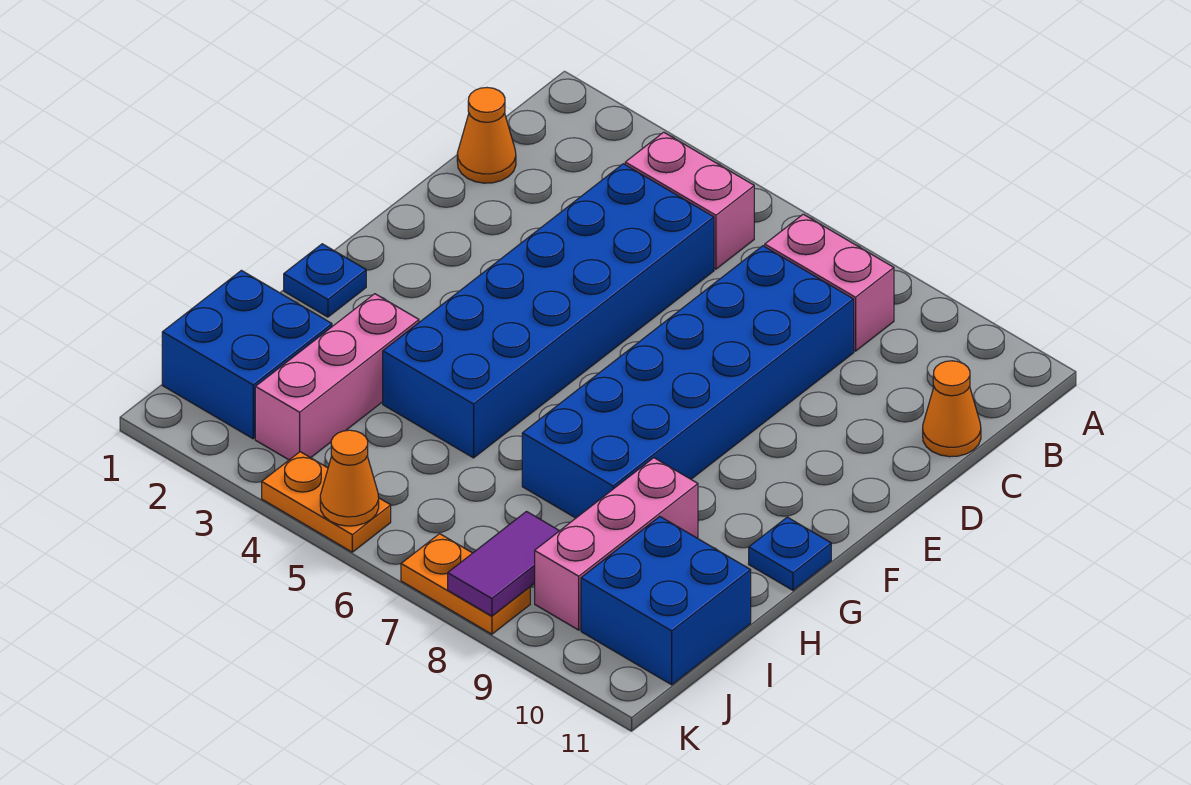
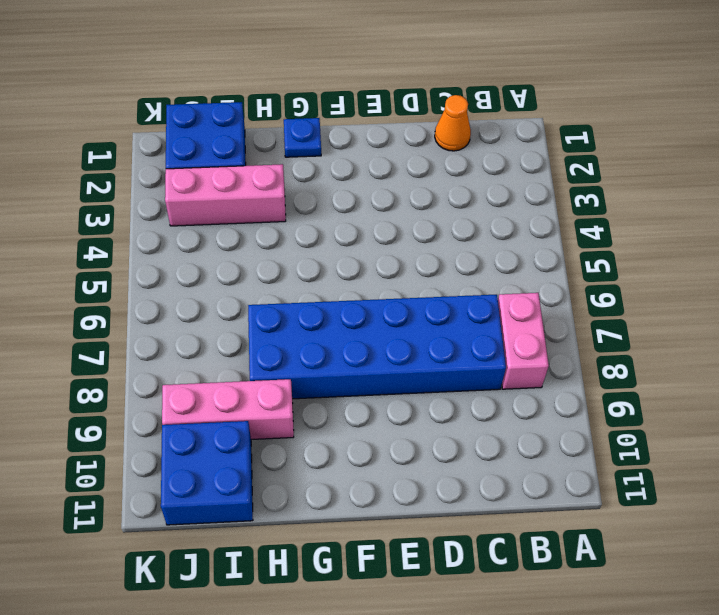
none -> pink brick B4:B5 level 1
none -> blue brick C4:H5 level 1
none -> orange cone C11 level 1

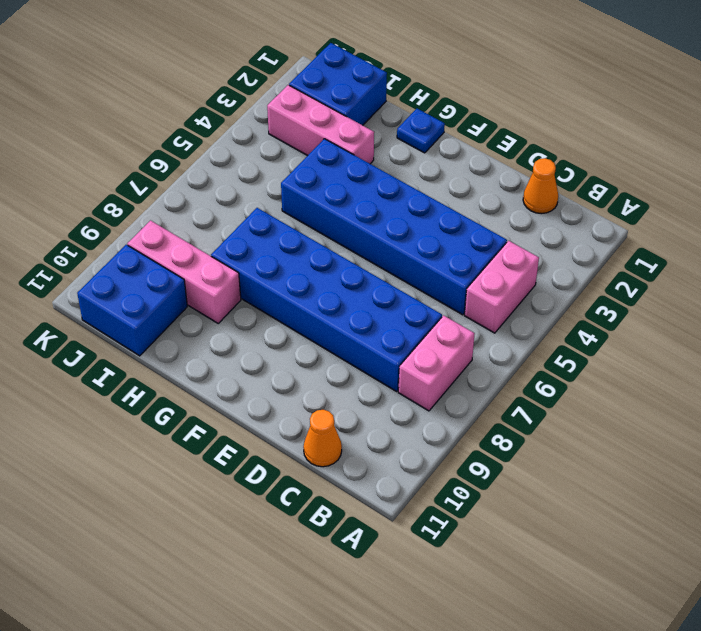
none -> blue plate G11 level 1
none -> orange plate K4:K5 level 1
none -> orange plate K7:K8 level 1

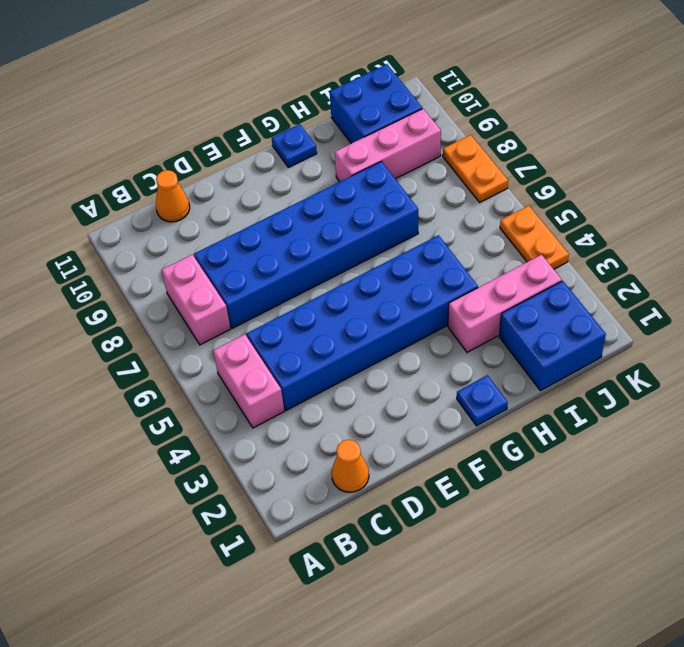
none -> purple tile J8:K8 level 2
none -> orange cone K5 level 2

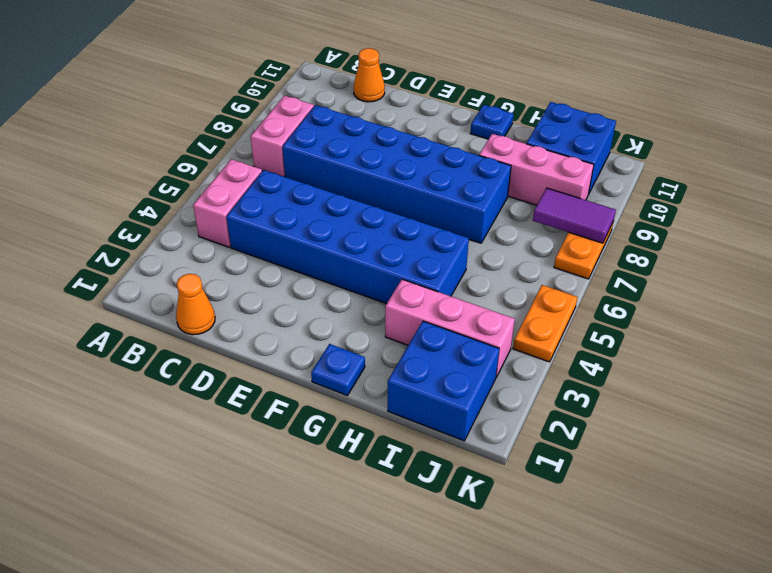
none -> orange cone K5 level 2

